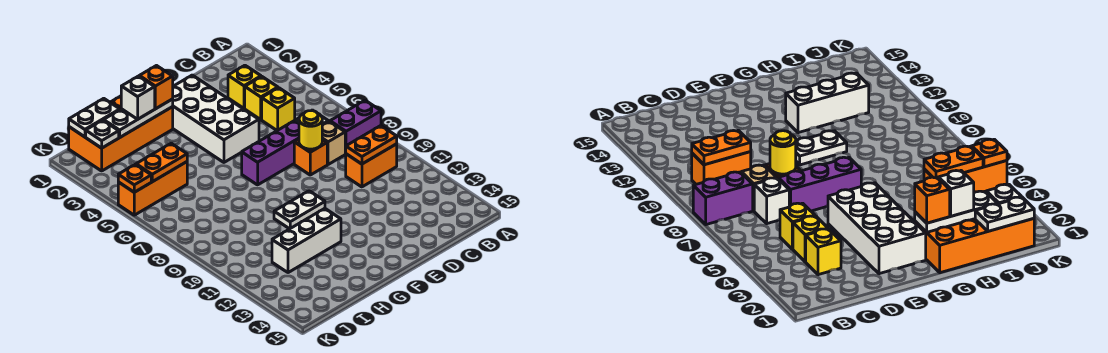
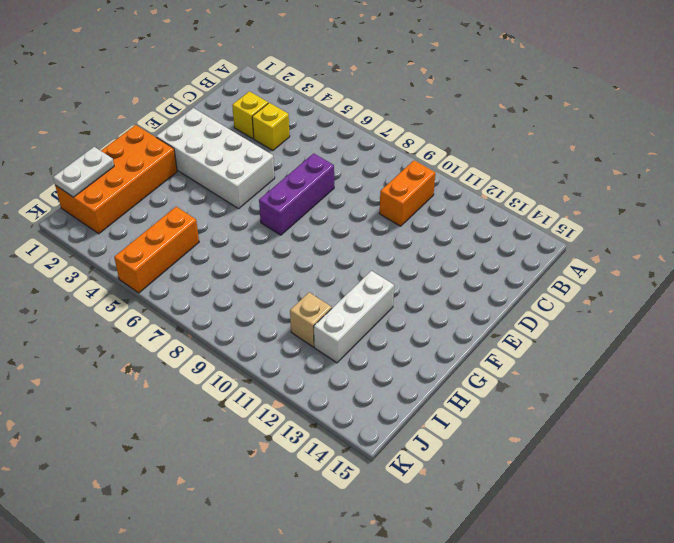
tan brick I11 level 1 -> tan brick C8 level 1
none -> purple brick A8:B8 level 1
none -> yellow brick C5 level 1
none -> white brick C7 level 1

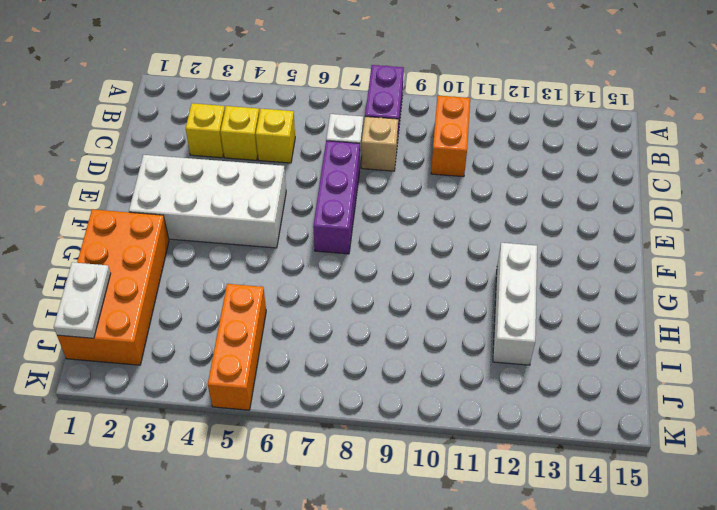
none -> orange brick D8 level 1
none -> white plate F10:G10 level 1
none -> orange plate B10:C10 level 2

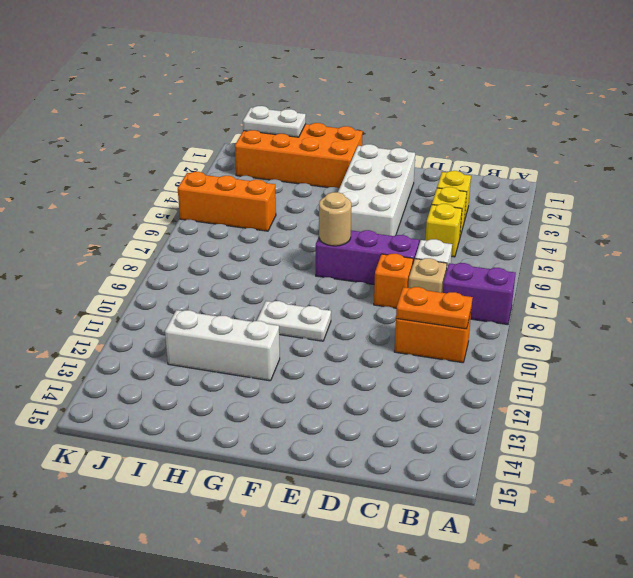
tan round brick F7 level 2 -> none
none -> yellow round brick D8 level 2
none -> white plate G2:I2 level 2
none -> orange plate I5:J5 level 2

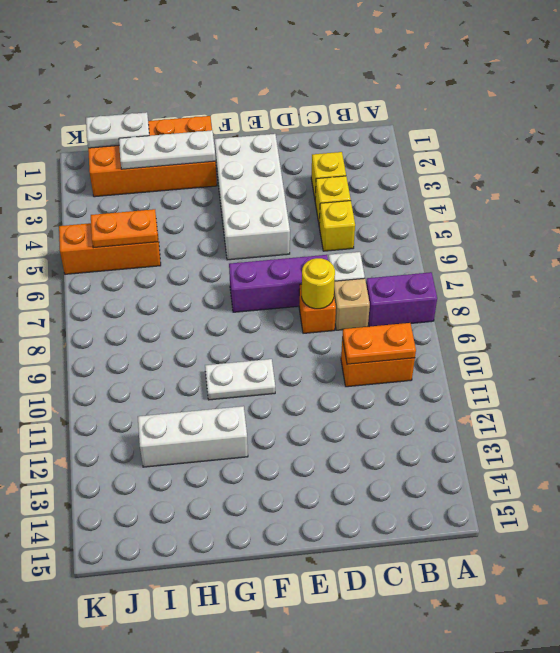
none -> white plate J2 level 2
none -> orange plate K5 level 2
none -> orange brick G2 level 3

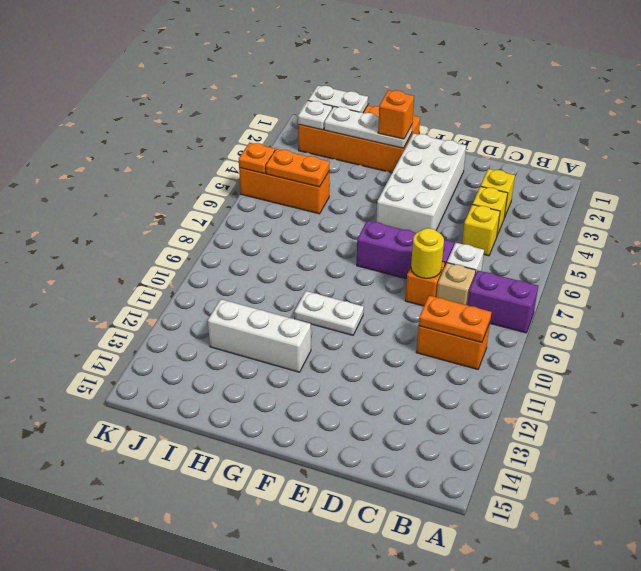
none -> white brick H2 level 3

